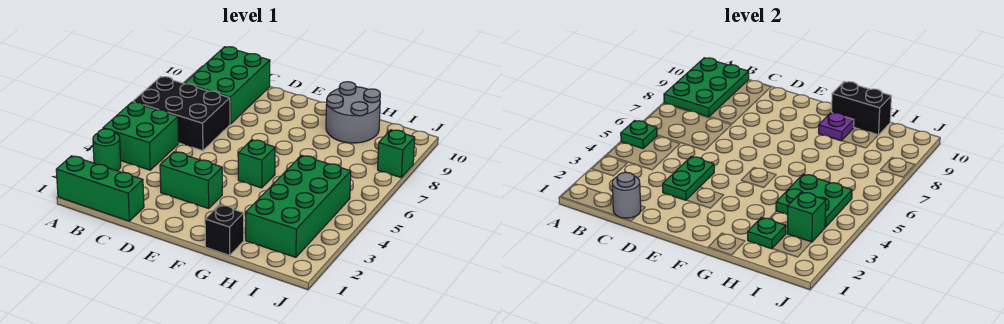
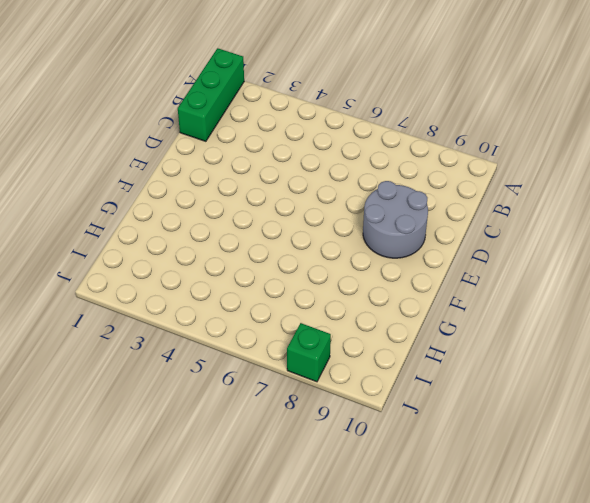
grey round brick D8:E9 level 1 -> grey round brick G9:H10 level 1
none -> green round brick A3 level 1
none -> green brick A4:B5 level 1
none -> black brick A6:C7 level 1

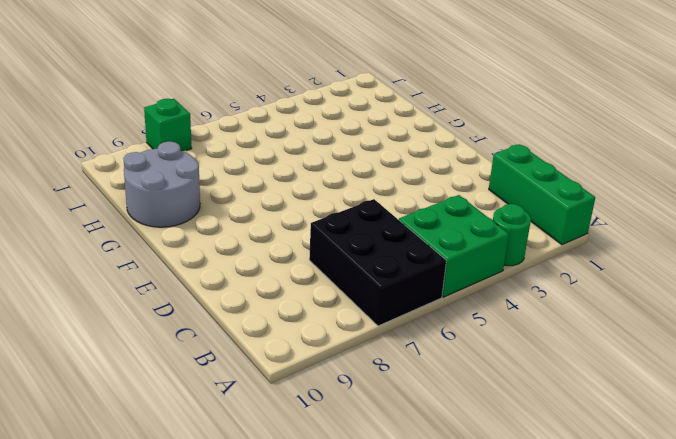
none -> green brick B8:C10 level 1
none -> green brick D3:E3 level 1
none -> green brick F5 level 1

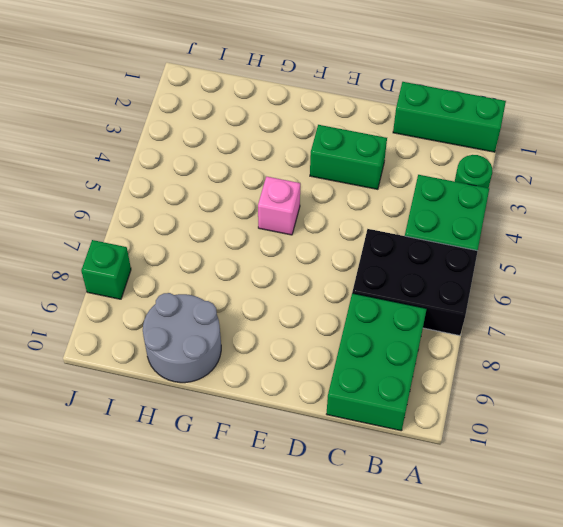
pink brick F5 level 1 -> green brick F5 level 1
none -> black brick G1 level 1
none -> green brick H2:I5 level 1
none -> green plate A5 level 2

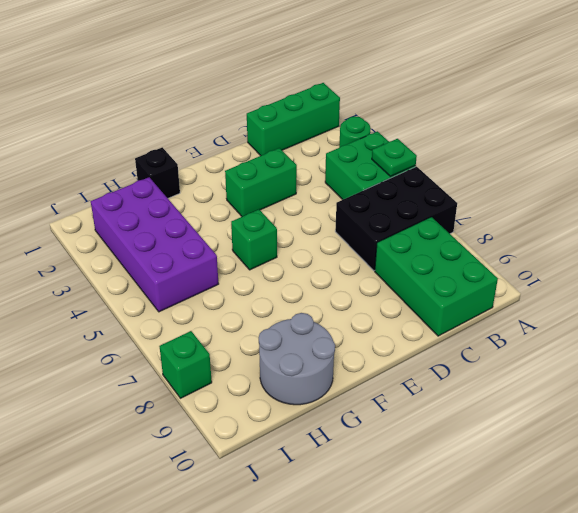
purple brick H2:I5 level 1 -> green brick H2:I5 level 1
none -> green plate A8:B10 level 2
none -> grey round brick C1 level 2
none -> green plate D3:D4 level 2

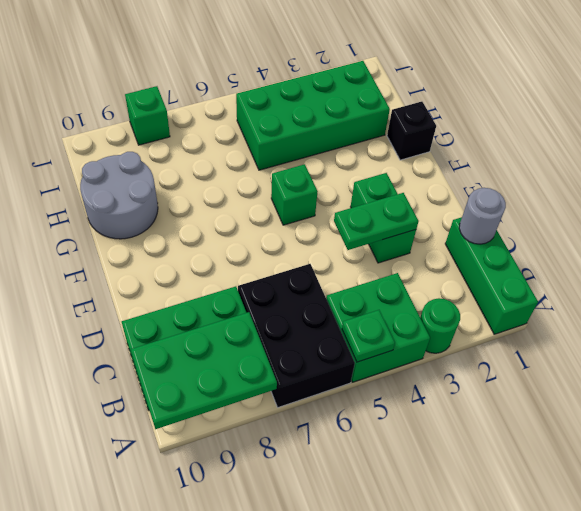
none -> purple plate G9 level 2
none -> black brick G10:H10 level 2
none -> green plate H2 level 2

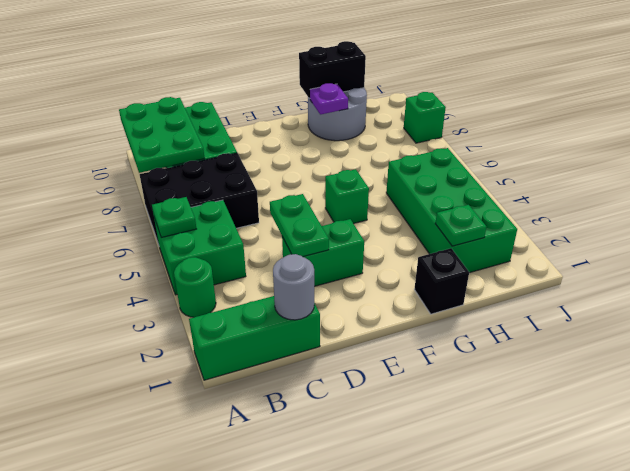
none -> green plate H4:I5 level 2
none -> green brick I3 level 2

